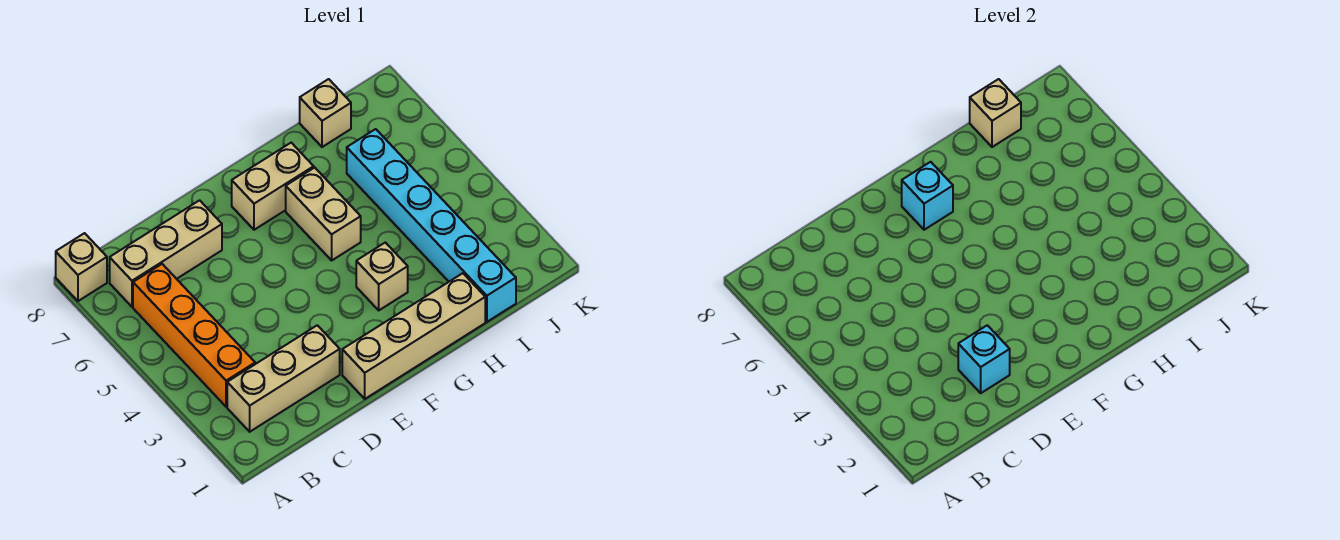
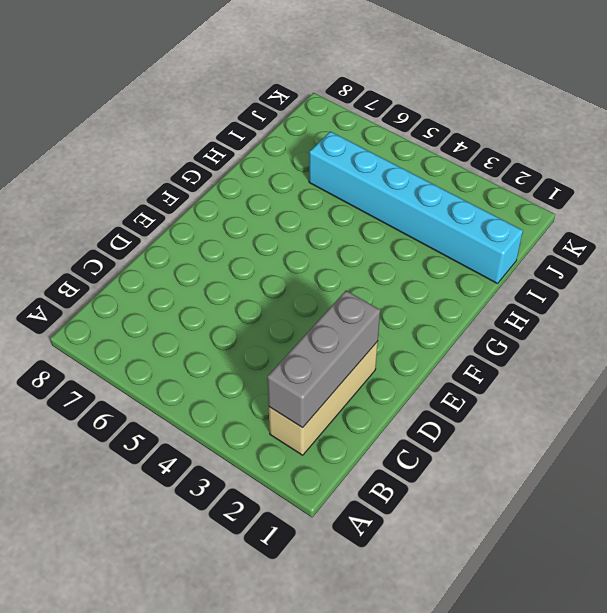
grey brick B2:D2 level 2 -> cyan brick D2 level 2
none -> tan brick A8 level 1
none -> orange brick B3:B6 level 1
none -> tan brick B7:D7 level 1

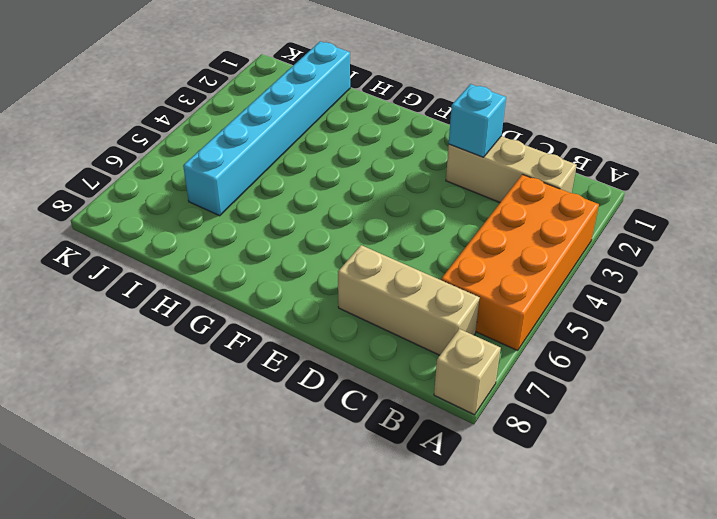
orange brick A3:B6 level 1 -> orange brick B3:B6 level 1
none -> tan brick E1:H1 level 1
none -> tan brick F7:G7 level 1
none -> tan brick G3 level 1

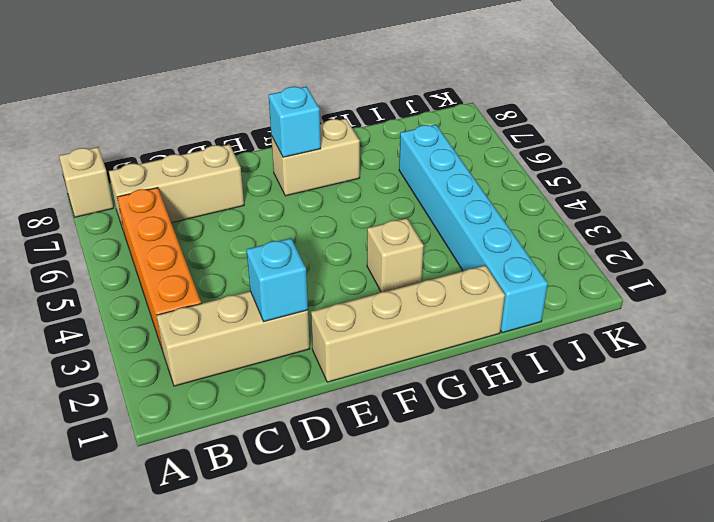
none -> tan brick G5:G6 level 1
none -> tan brick I8 level 1
none -> tan brick I8 level 2

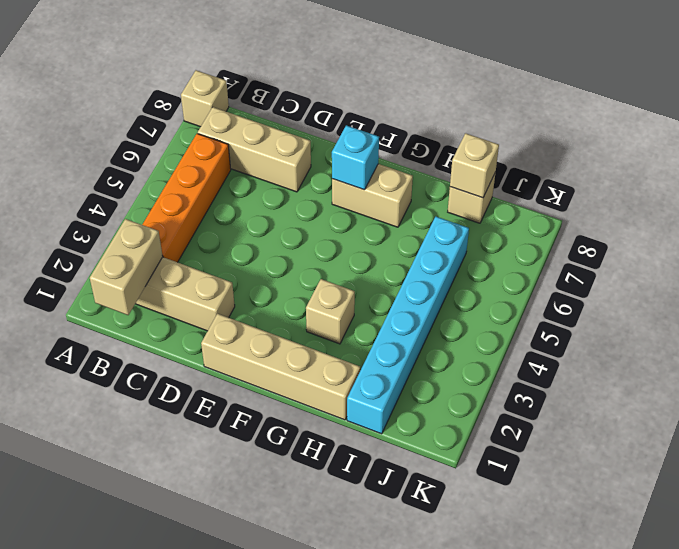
tan brick B1:B2 level 2 -> tan brick G5:G6 level 1
none -> cyan brick D2 level 2

